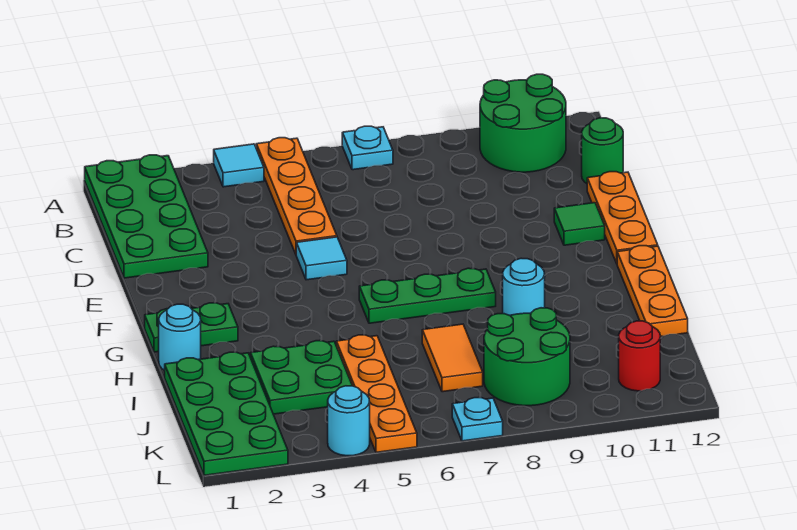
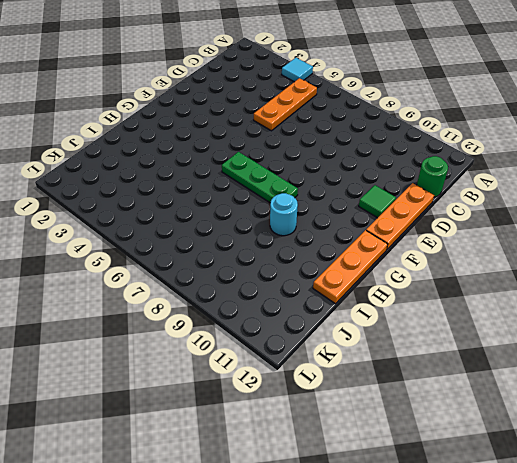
orange plate B5:D5 level 1 -> orange plate A5:D5 level 1
none -> green plate A1:D2 level 1
none -> cyan plate A7 level 1
none -> green round brick A10:B11 level 1

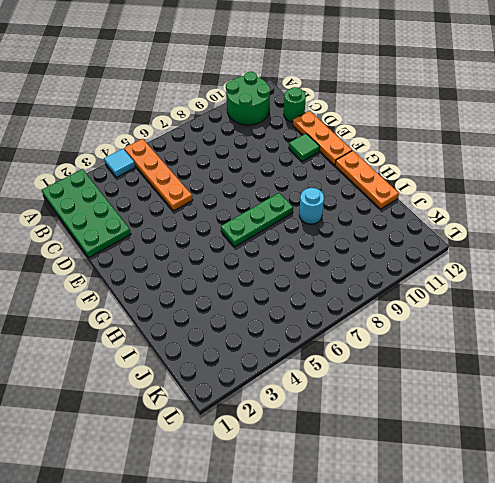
none -> cyan plate A7 level 1
none -> cyan tile E5 level 1
none -> green plate G1:G2 level 1

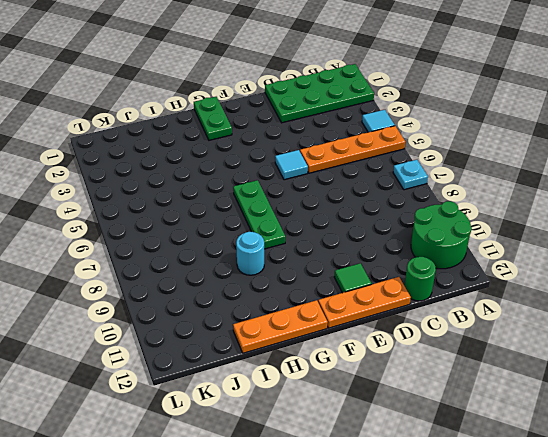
none -> cyan round brick H1 level 1
none -> green plate I1:L2 level 1
none -> green plate I3:J4 level 1

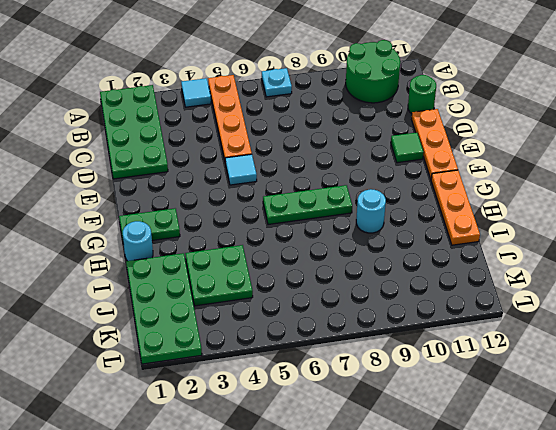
none -> orange plate I5:L5 level 1
none -> orange tile I7:J7 level 1
none -> green round brick J8:K9 level 1

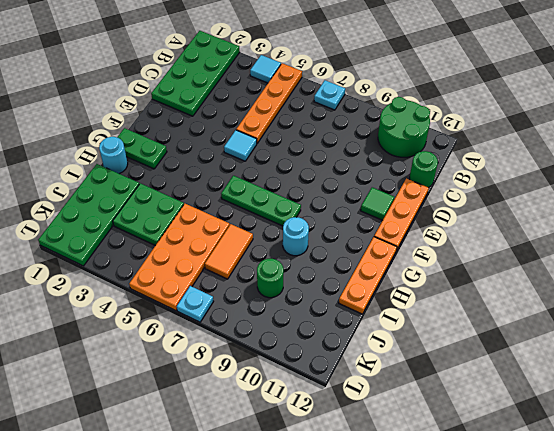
orange plate I5:L6 level 1 -> orange plate I5:L5 level 1
green round brick J9 level 1 -> green round brick J8:K9 level 1
none -> red round brick K11 level 1
none -> cyan round brick L4 level 1

